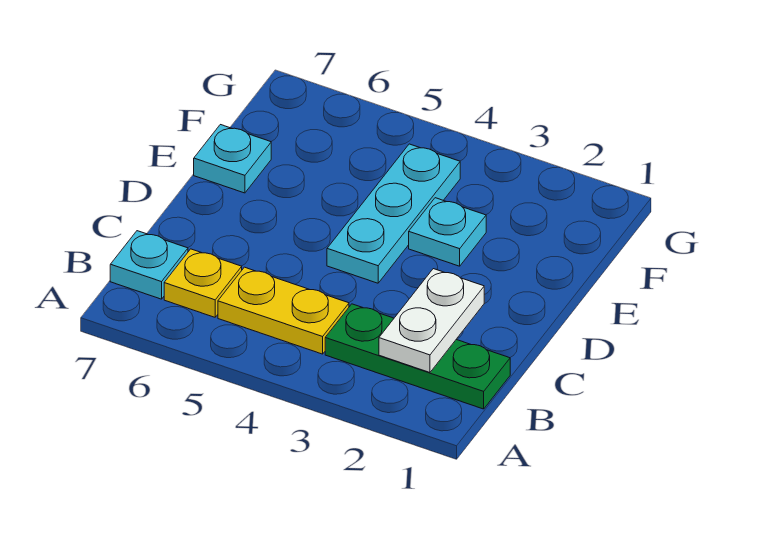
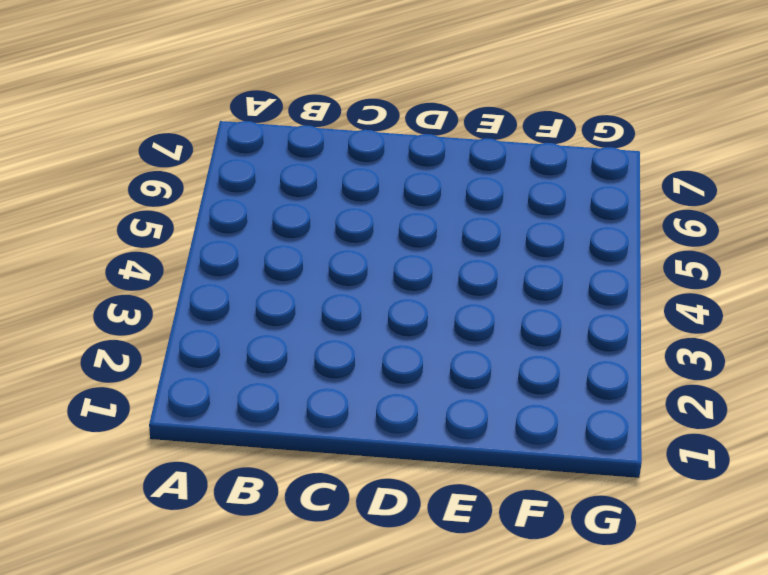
none -> green plate B1:B3 level 1
none -> yellow plate B4:B5 level 1

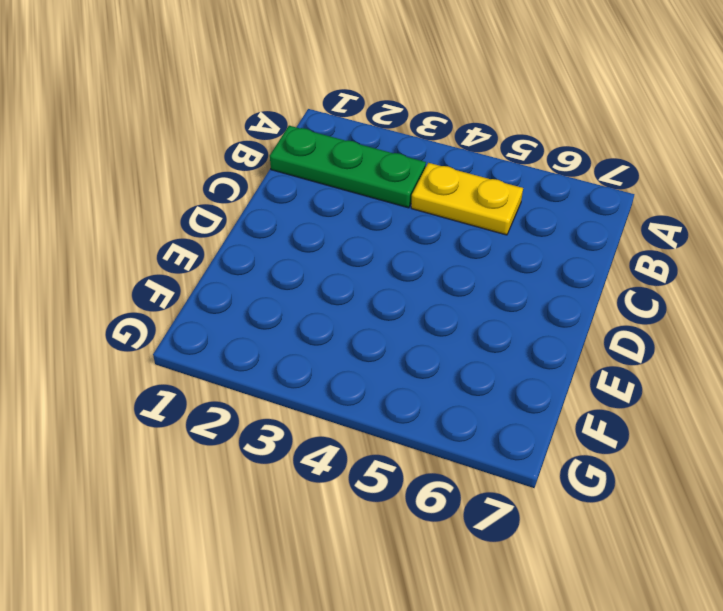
none -> yellow plate B6 level 1
none -> cyan plate B7 level 1

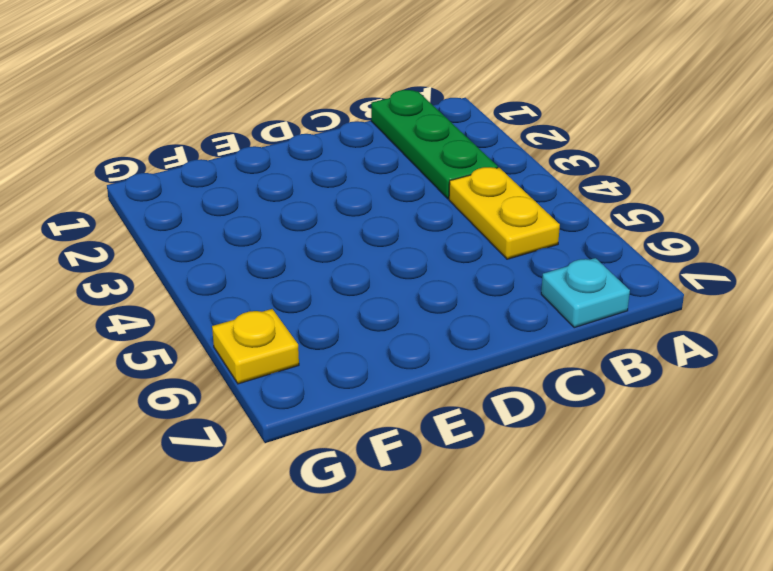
yellow plate G6 level 1 -> yellow plate B6 level 1
none -> cyan plate D4:F4 level 1
none -> cyan plate E3 level 1

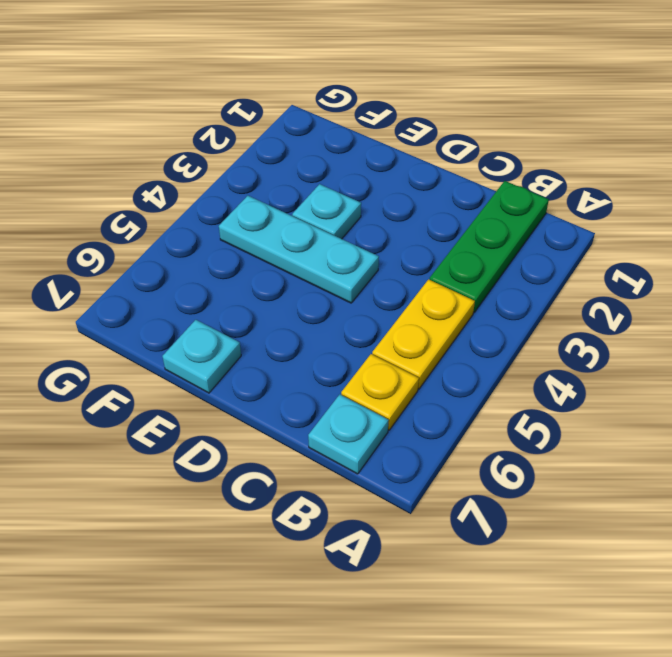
none -> white plate B2:C2 level 2

